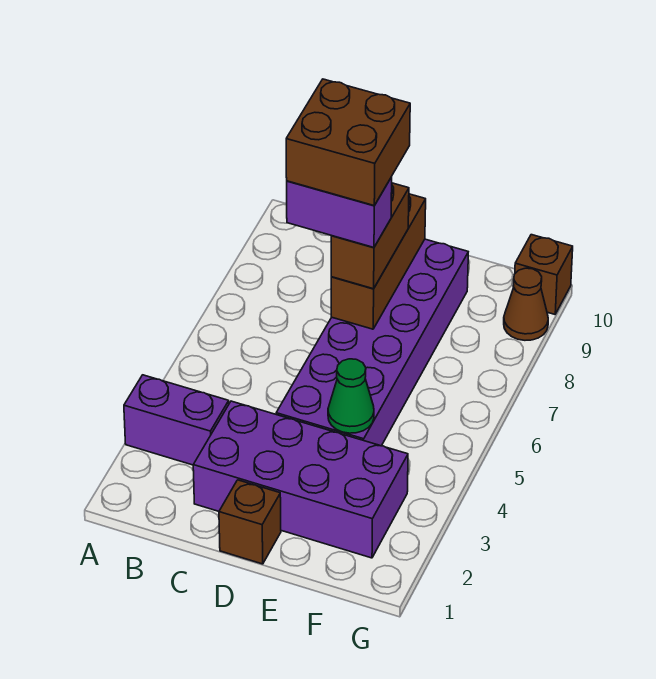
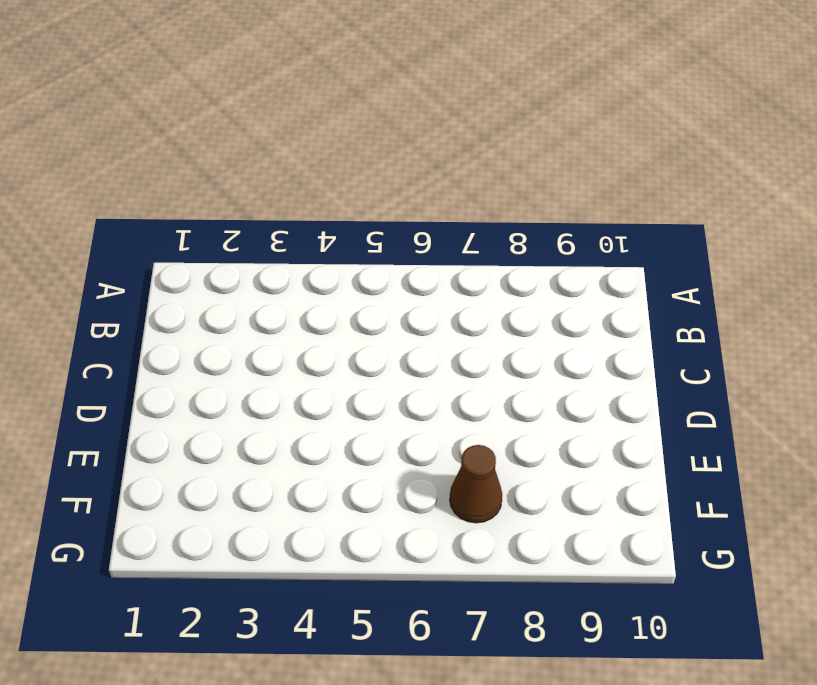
brown cone F7 level 1 -> brown cone G9 level 1
none -> purple brick A3:B3 level 1
none -> purple brick C2:F3 level 1

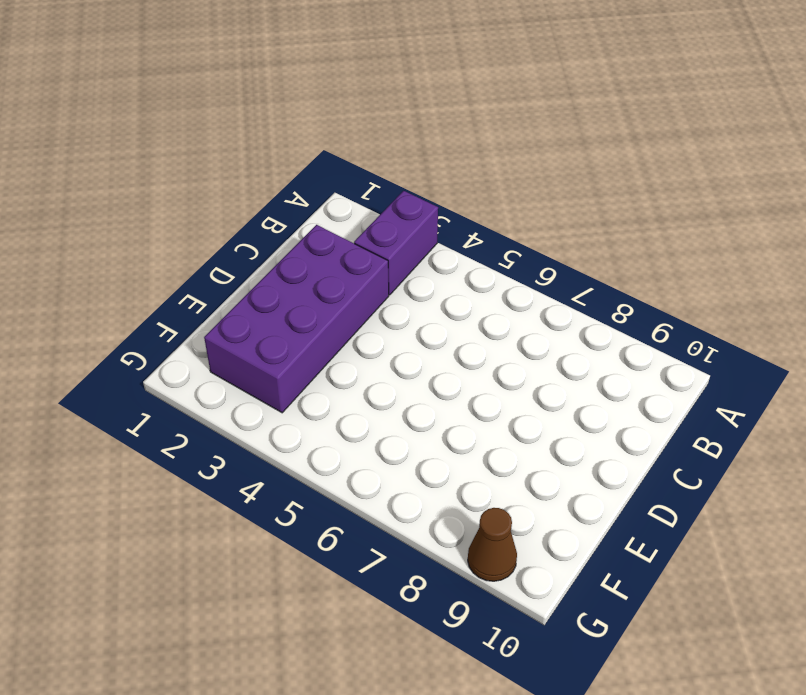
none -> brown brick D1 level 1
none -> purple brick D4:E9 level 1

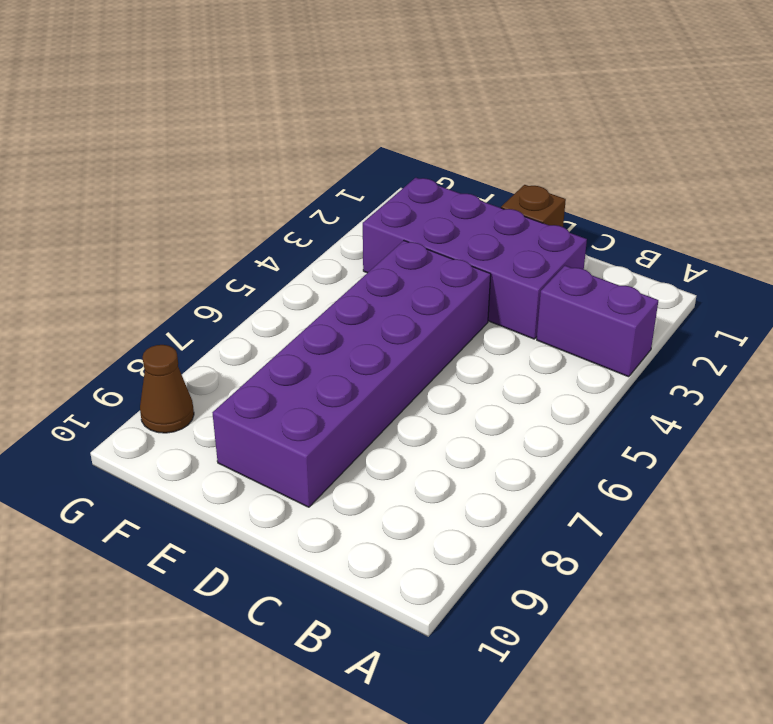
none -> brown brick G10 level 1
none -> brown brick D7:D9 level 2

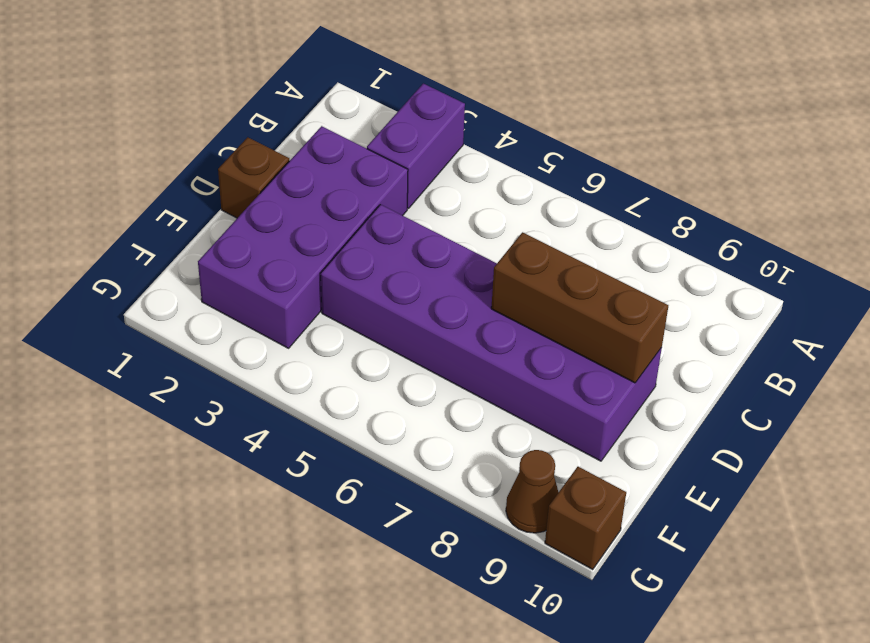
none -> green cone E4 level 2
none -> brown brick D7:D8 level 3

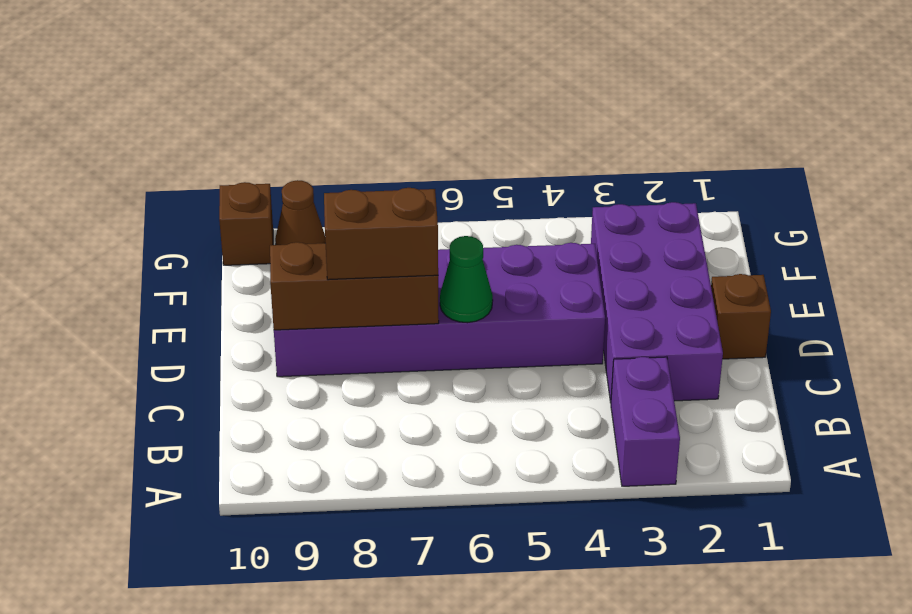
green cone D6 level 2 -> green cone E4 level 2
none -> purple brick C7:D7 level 4
none -> brown brick C7:D8 level 5

